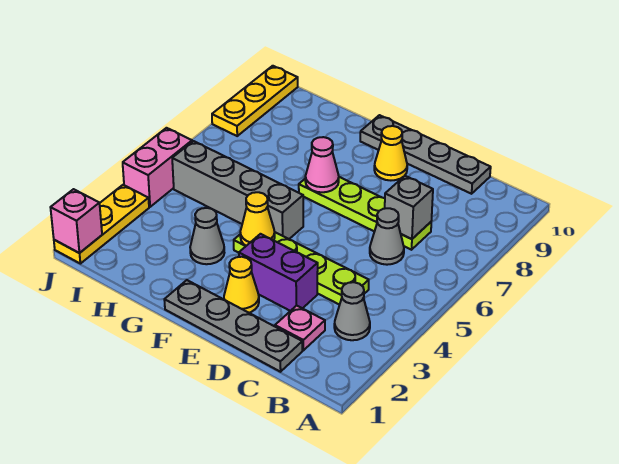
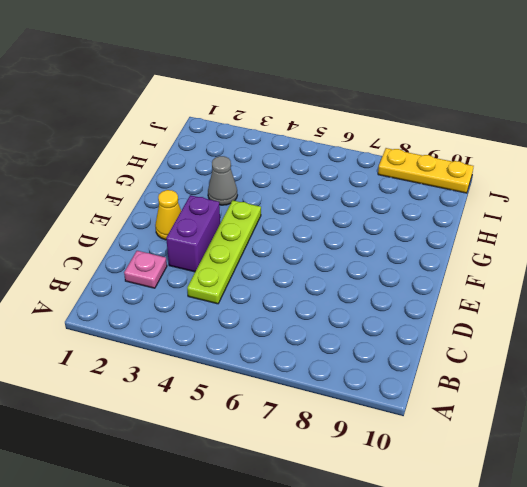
none -> grey cone B3 level 1
none -> grey plate C1:F1 level 1
none -> grey cone C6 level 1

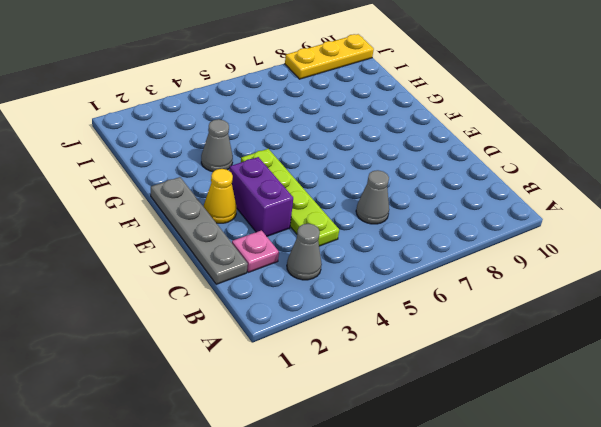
none -> lime plate C7:F7 level 1
none -> grey plate C10:F10 level 1
none -> yellow cone E9 level 1

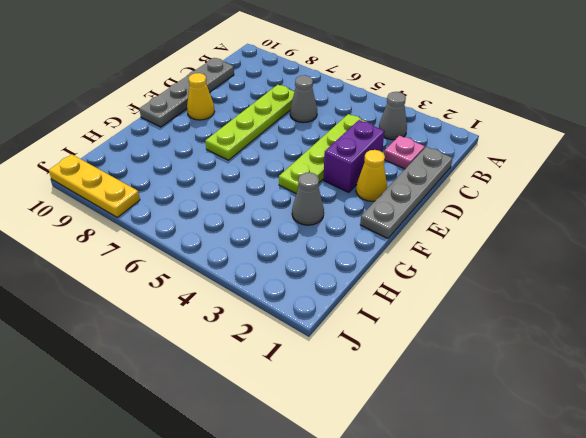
none -> grey brick F5:I5 level 1
none -> yellow plate J1:J3 level 1
none -> pink brick J4:J5 level 1

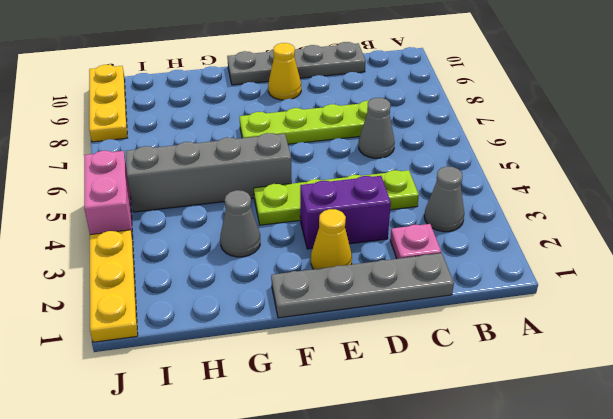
none -> grey brick C7 level 2
none -> yellow cone F4 level 2
none -> pink cone F7 level 2

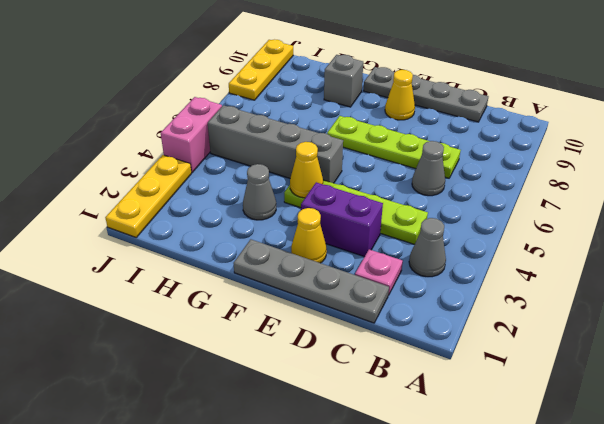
grey brick G9 level 1 -> grey brick C7 level 2
none -> pink cone F7 level 2
none -> pink brick J1 level 2

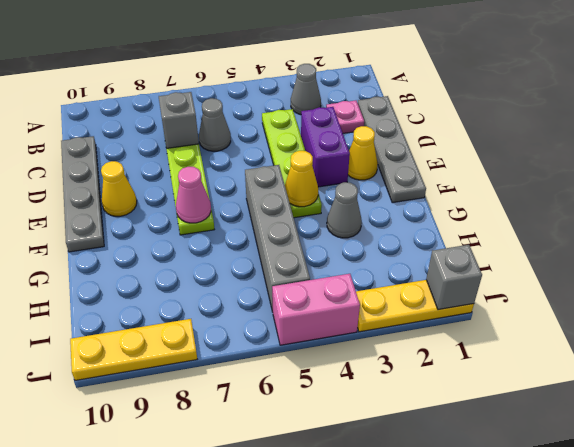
grey brick J1 level 2 -> pink brick J1 level 2

